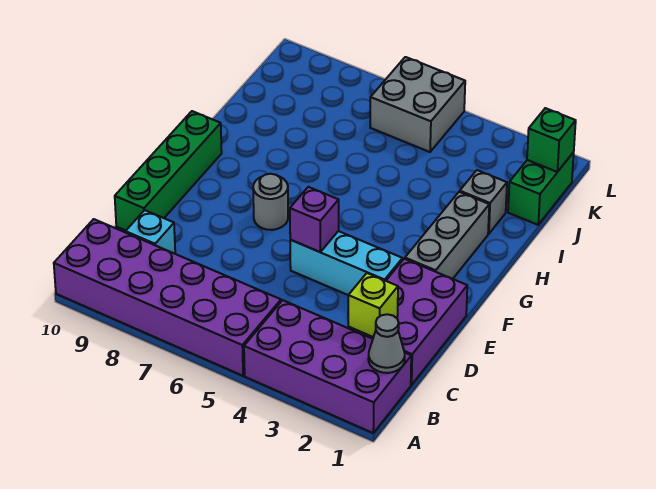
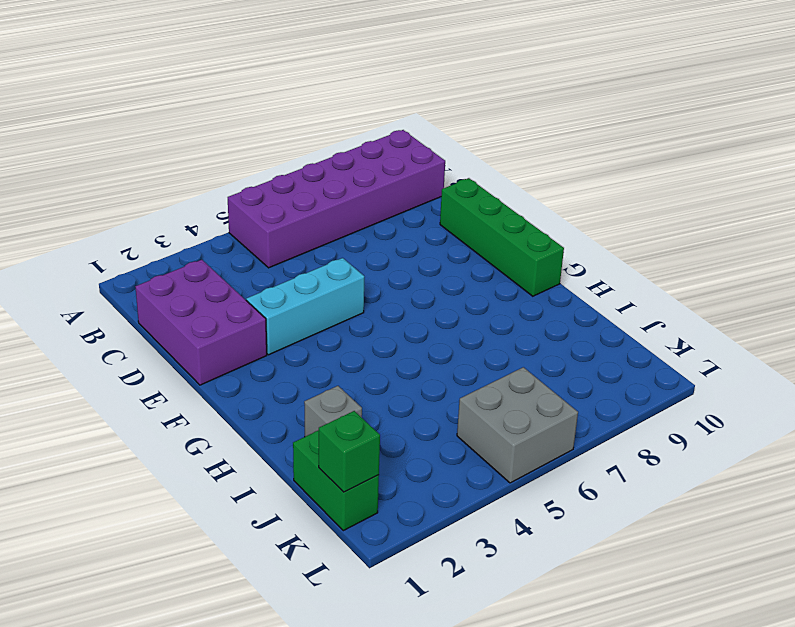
none -> purple brick A1:B4 level 1
none -> cyan brick C9 level 1
none -> grey brick F2:H2 level 1

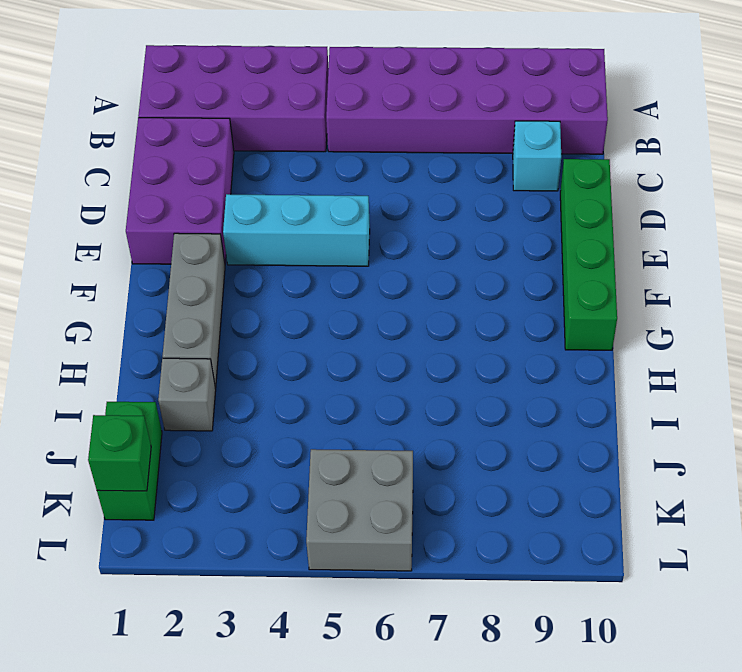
none -> grey round brick F7 level 1
none -> grey cone B1 level 2
none -> lime brick C2 level 2

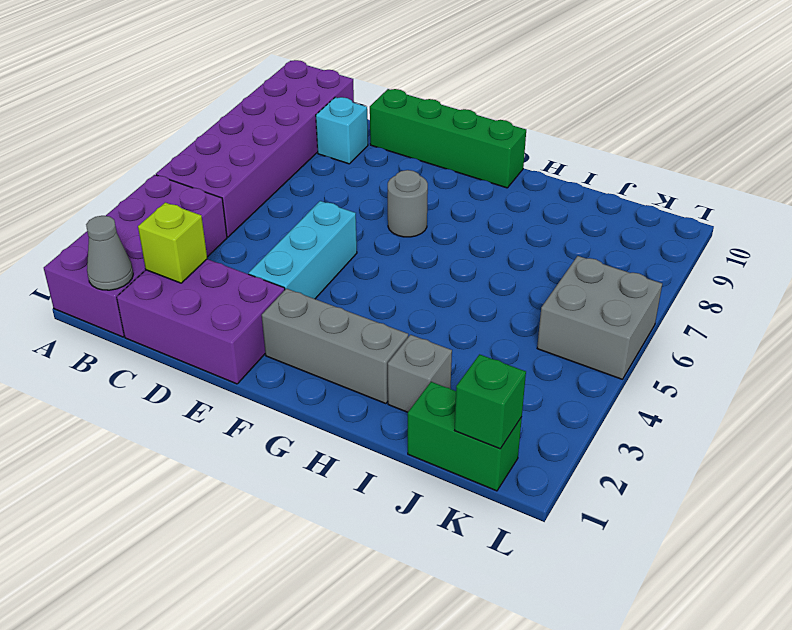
none -> purple brick E5 level 2

